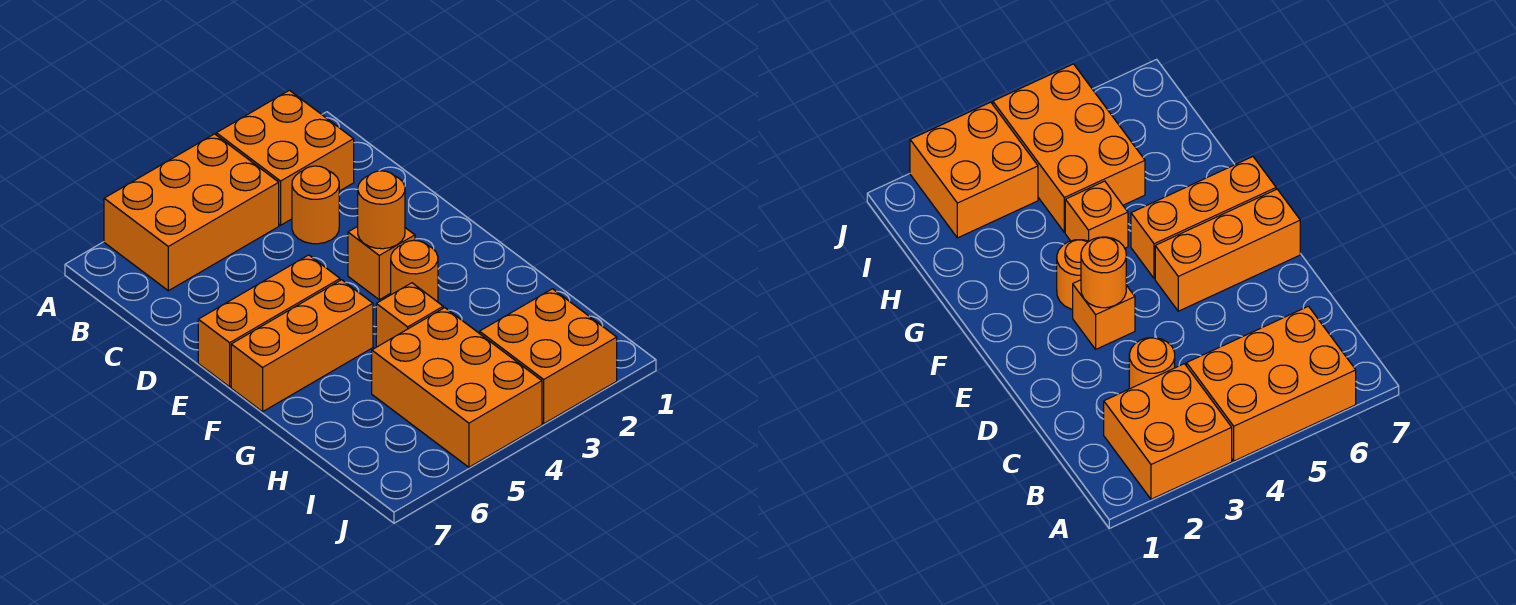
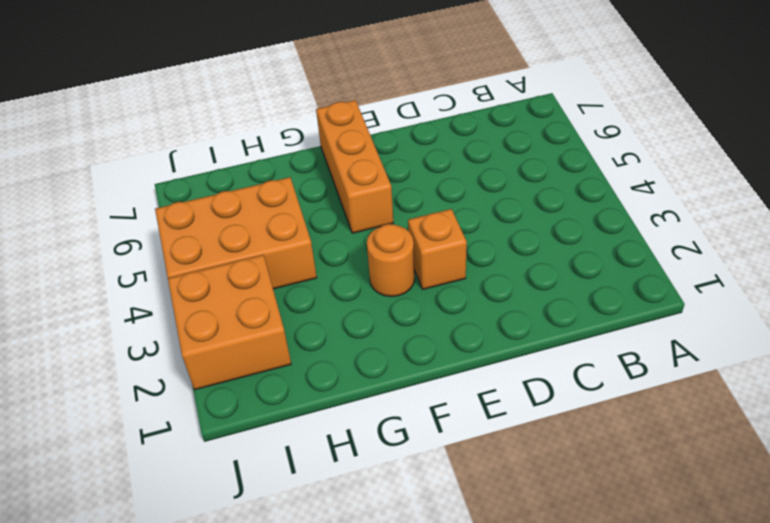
none -> orange brick A2:B3 level 1
none -> orange brick A4:B6 level 1

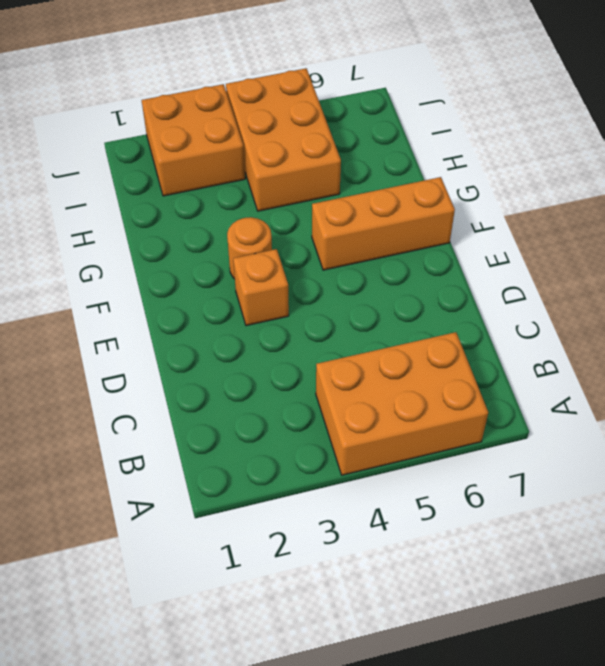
none -> orange brick A2:B3 level 1
none -> orange round brick C3 level 1

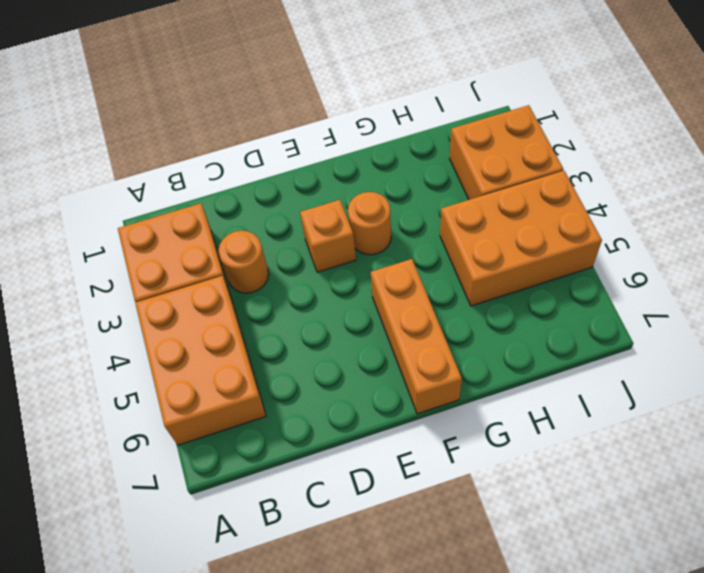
none -> orange brick E5:E7 level 1
none -> orange brick G4 level 1

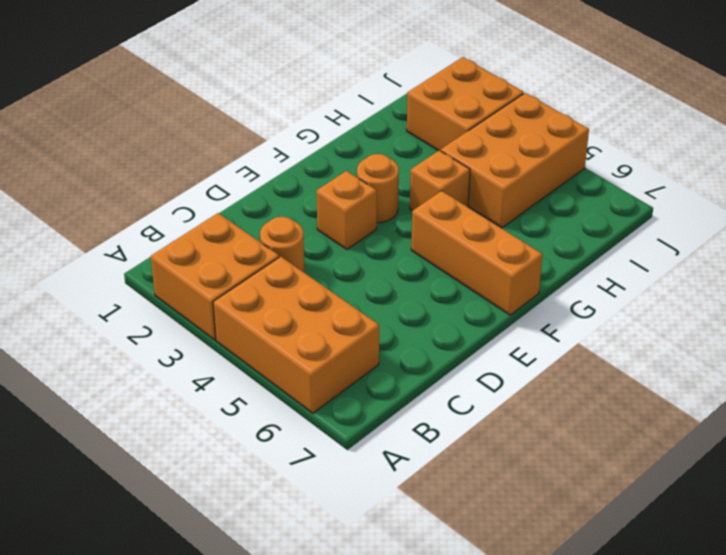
none -> orange brick E5:E7 level 1
none -> orange round brick E3 level 2

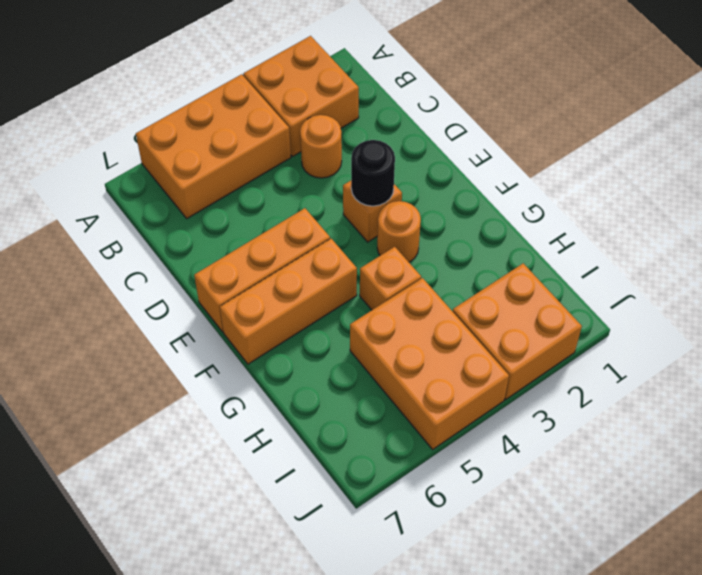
black round brick E3 level 2 -> orange round brick E3 level 2

